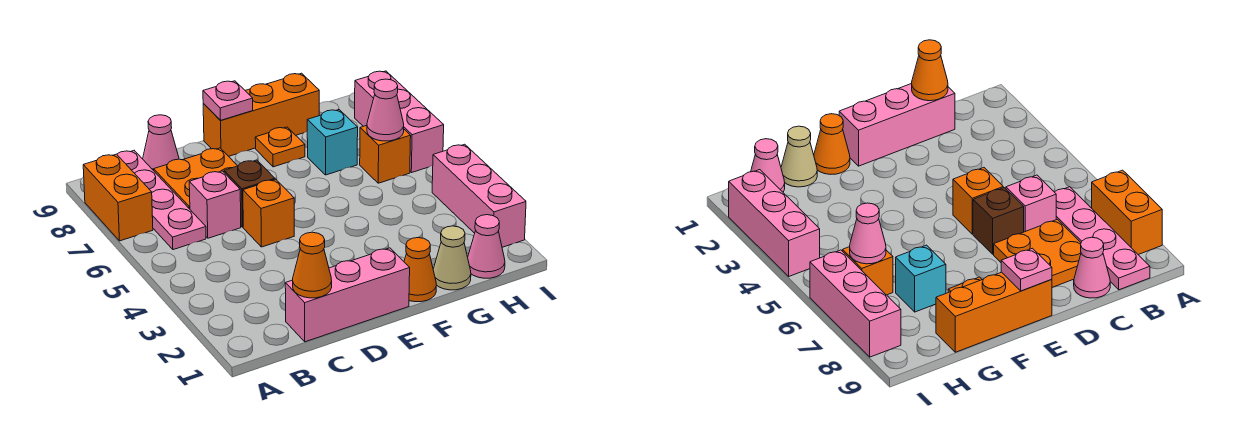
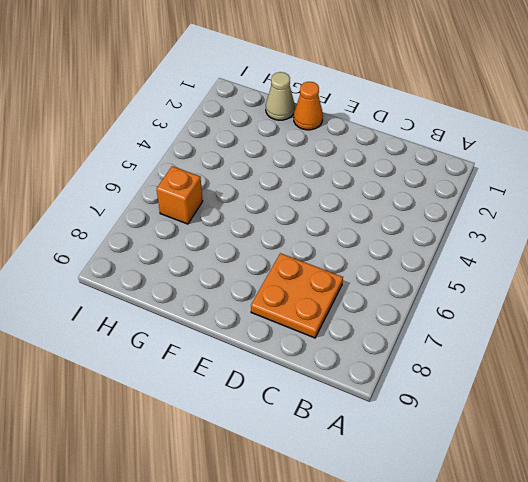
none -> orange brick A7:A8 level 1
none -> pink plate B6:B9 level 1
none -> pink brick C1:E1 level 1

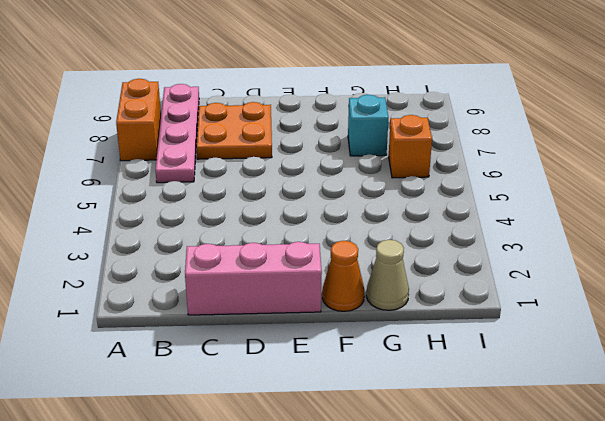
none -> pink brick C6 level 1
none -> pink cone C9 level 1
none -> orange brick D5 level 1

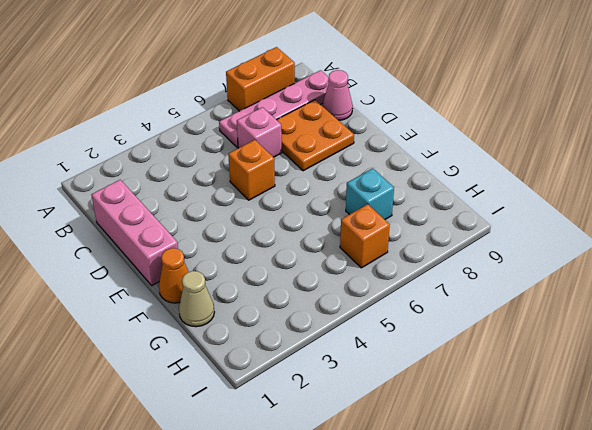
none -> brown brick D6 level 1
none -> orange brick E9:G9 level 1
none -> orange plate F8 level 1

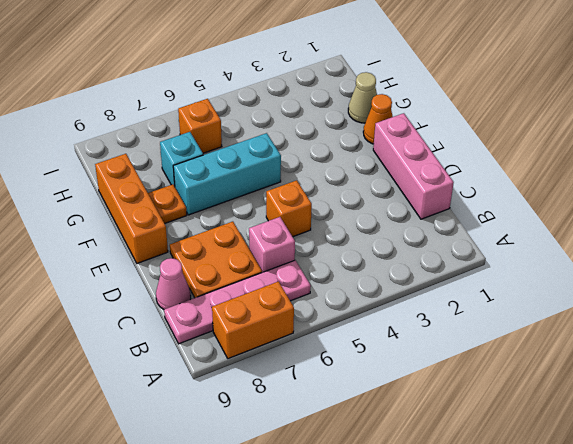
cyan brick F5:F7 level 1 -> none
none -> brown brick D6 level 1
none -> pink cone H1 level 1
none -> pink brick I2:I4 level 1

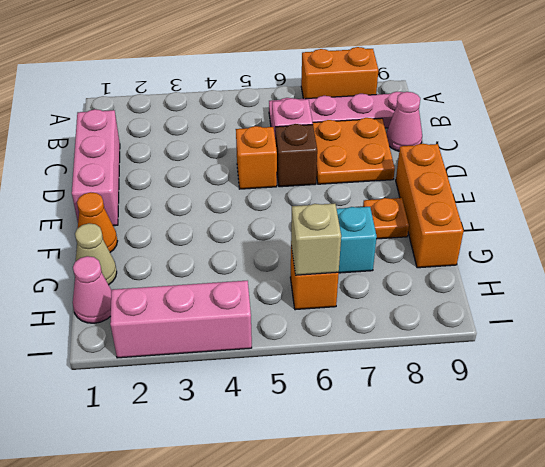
tan brick H6 level 2 -> pink cone H6 level 2
none -> pink brick I6:I8 level 1
none -> orange cone C1 level 2
none -> pink plate E9 level 2

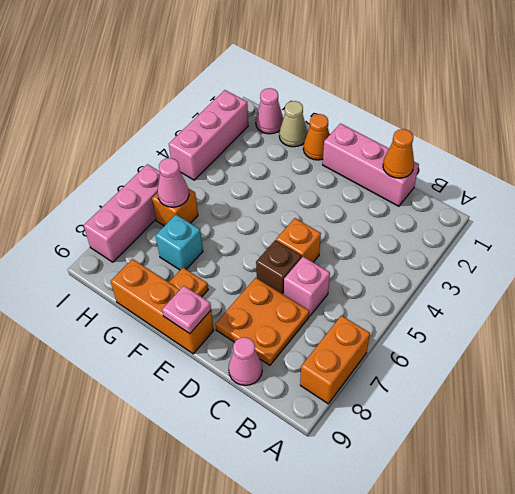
none -> pink plate B6:B9 level 1

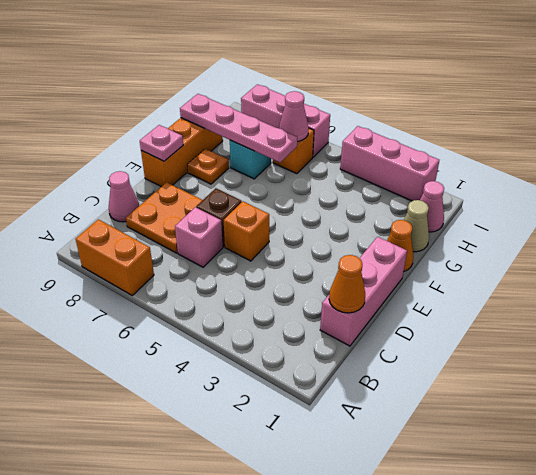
pink plate G6:G9 level 2 -> pink plate B6:B9 level 1

